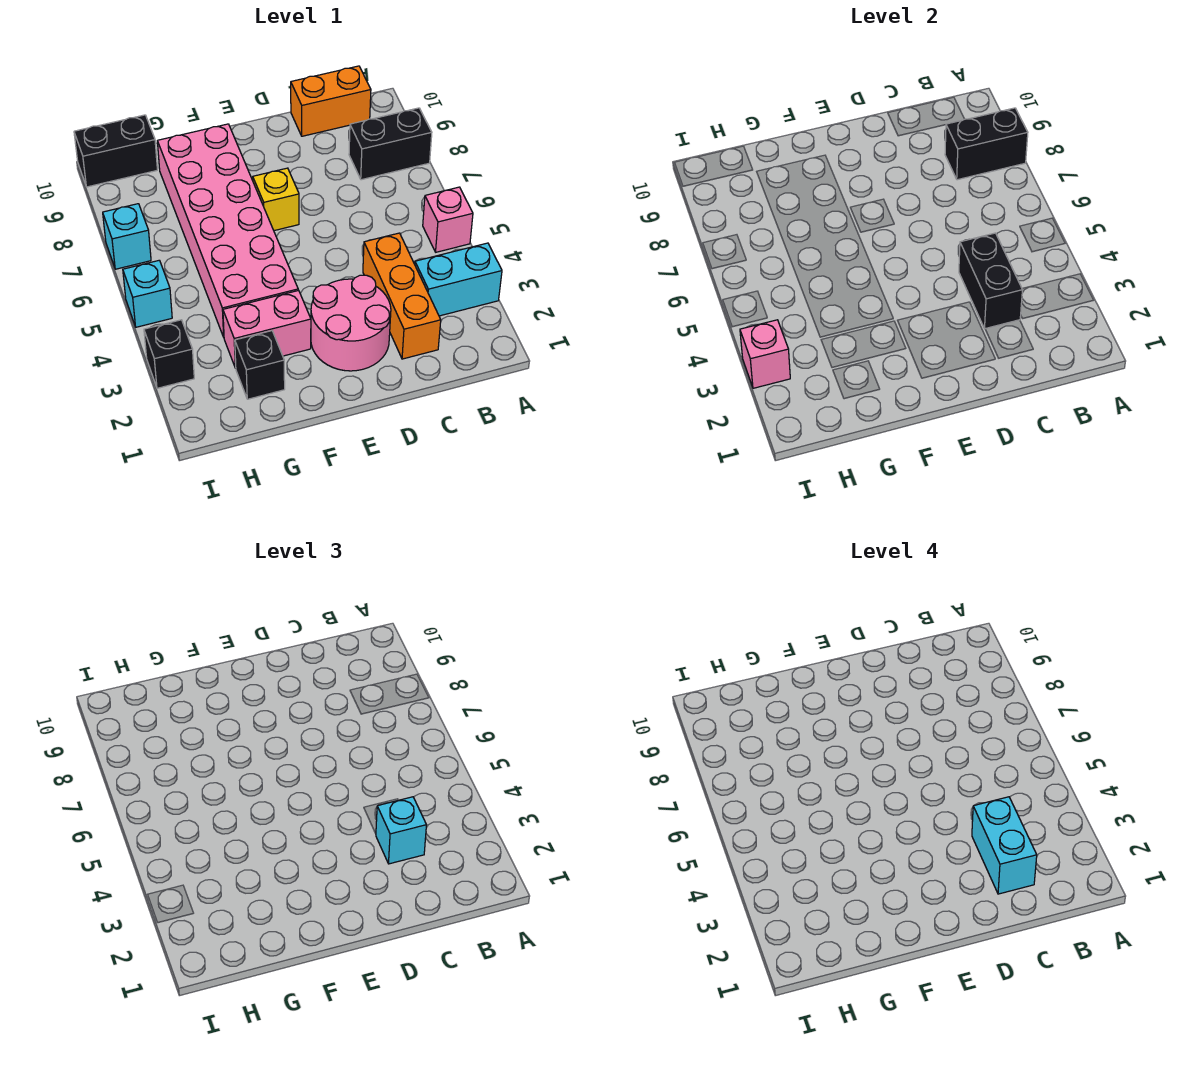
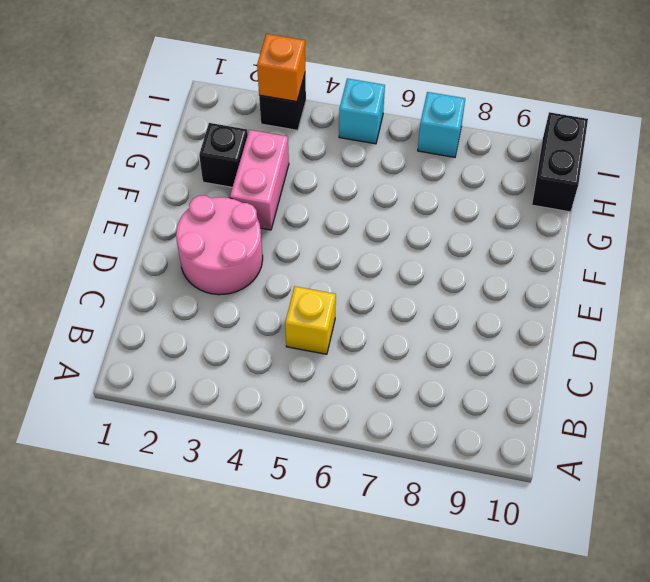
yellow brick C5 level 1 -> yellow brick E7 level 1
orange brick I3 level 2 -> pink brick I3 level 2
none -> cyan brick A3:B3 level 1
none -> pink brick A5 level 1
none -> black brick A8:B8 level 1

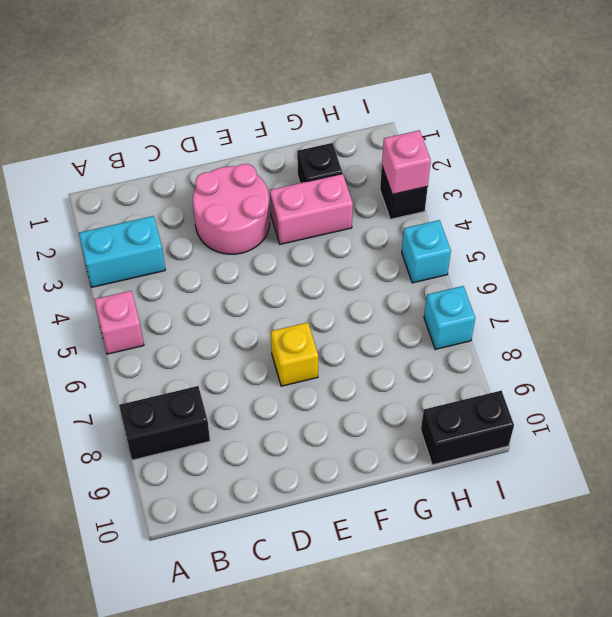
none -> orange brick B10:C10 level 1
none -> orange brick C2:C4 level 1
none -> pink brick F4:G9 level 1

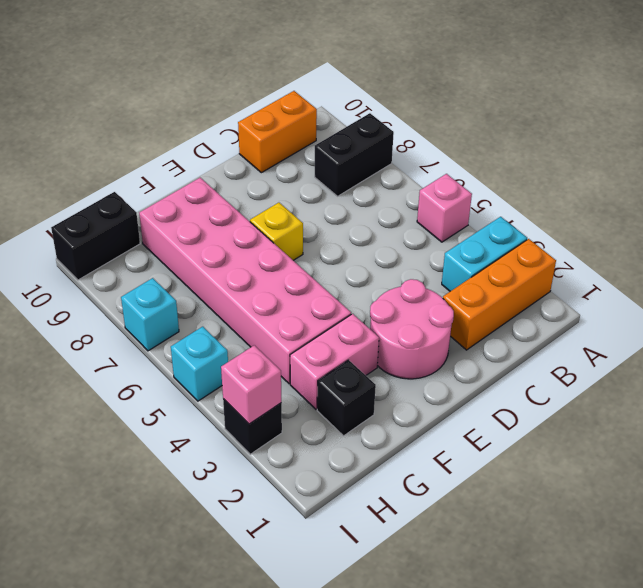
orange brick A2:C2 level 1 -> orange brick C2:C4 level 1
none -> black brick A8:B8 level 2
none -> black brick C3:C4 level 2
none -> cyan brick C3 level 3

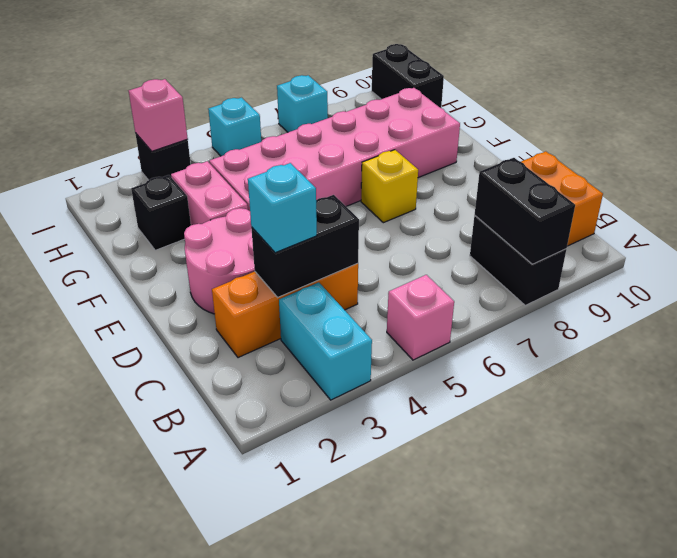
none -> cyan brick C2:C3 level 4

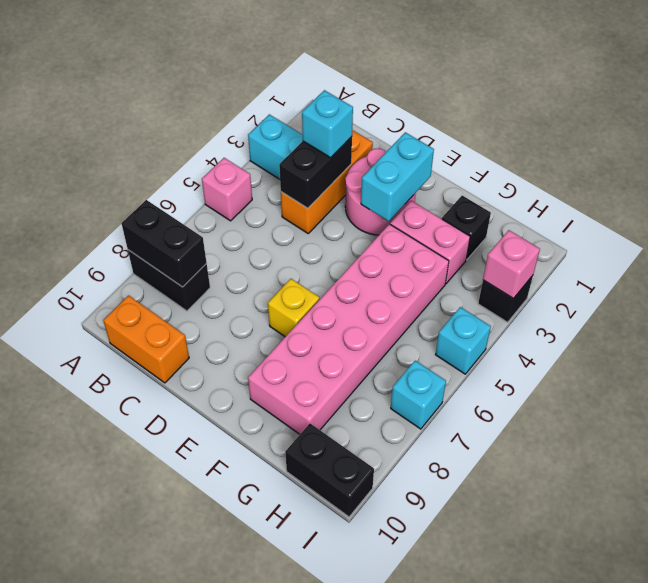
cyan brick E2:E3 level 2 -> cyan brick C2:C3 level 4

